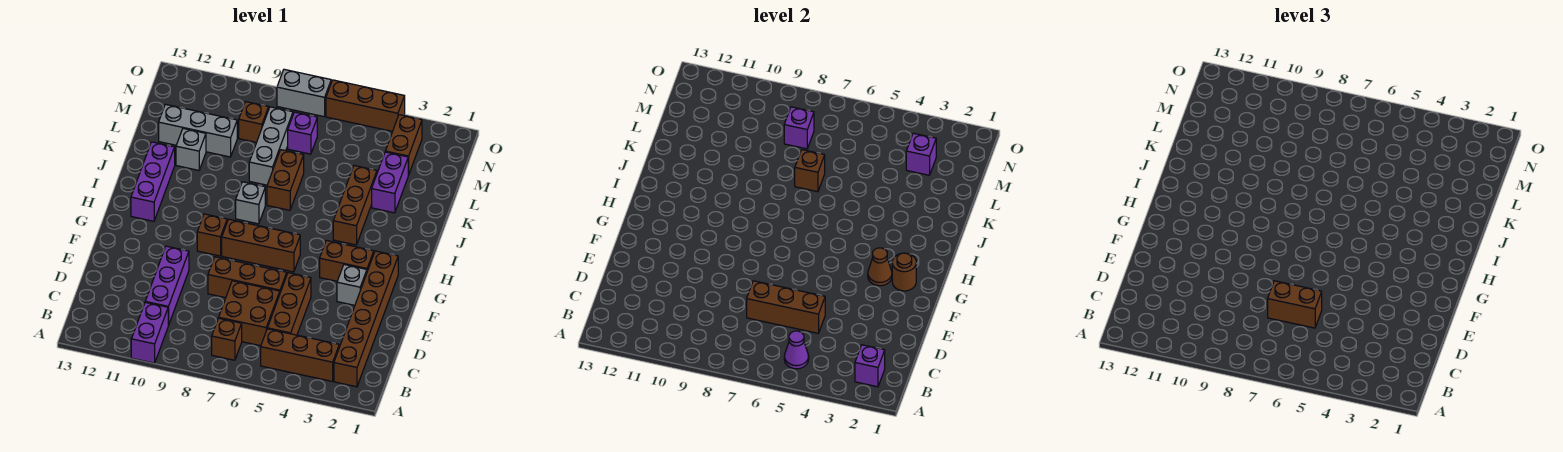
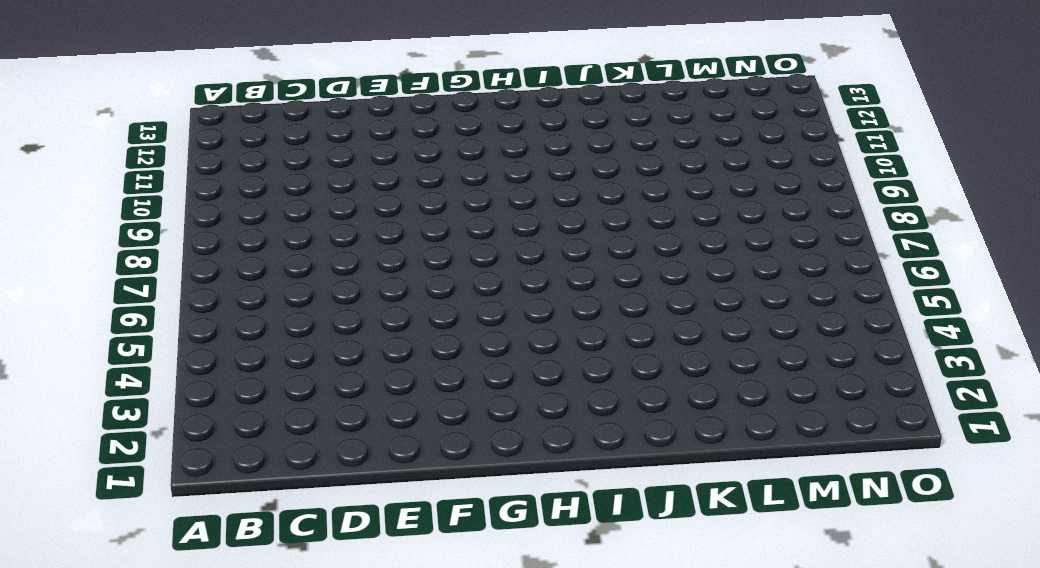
none -> purple brick A10:B10 level 1
none -> brown brick B2:G2 level 1
none -> brown brick B3:B5 level 1
none -> brown brick B7 level 1

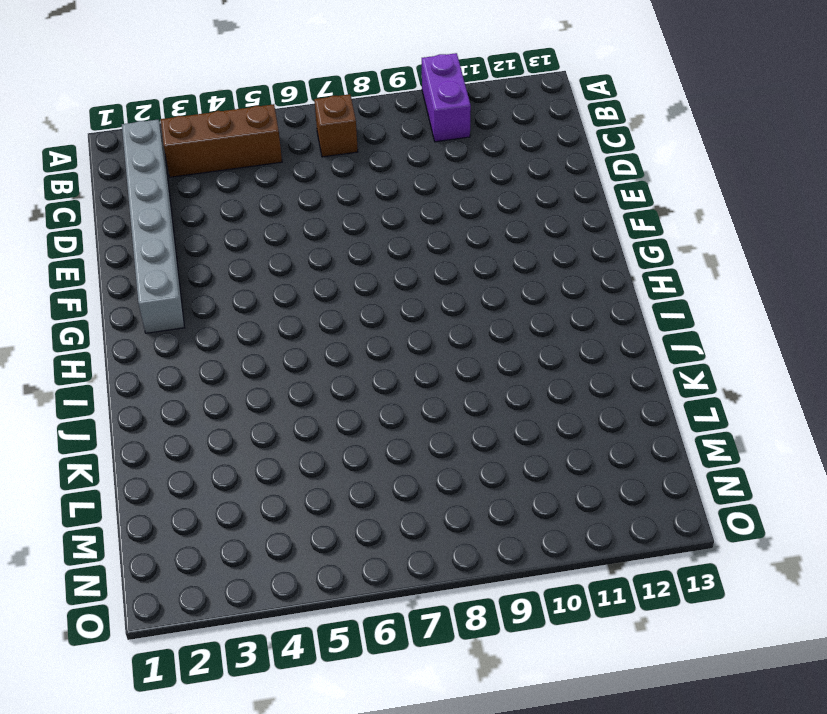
grey brick B2:G2 level 1 -> brown brick B2:G2 level 1
none -> brown brick C5:E5 level 1
none -> brown brick C6:D7 level 1
none -> purple brick C10:E10 level 1
none -> brown brick E6:E8 level 1

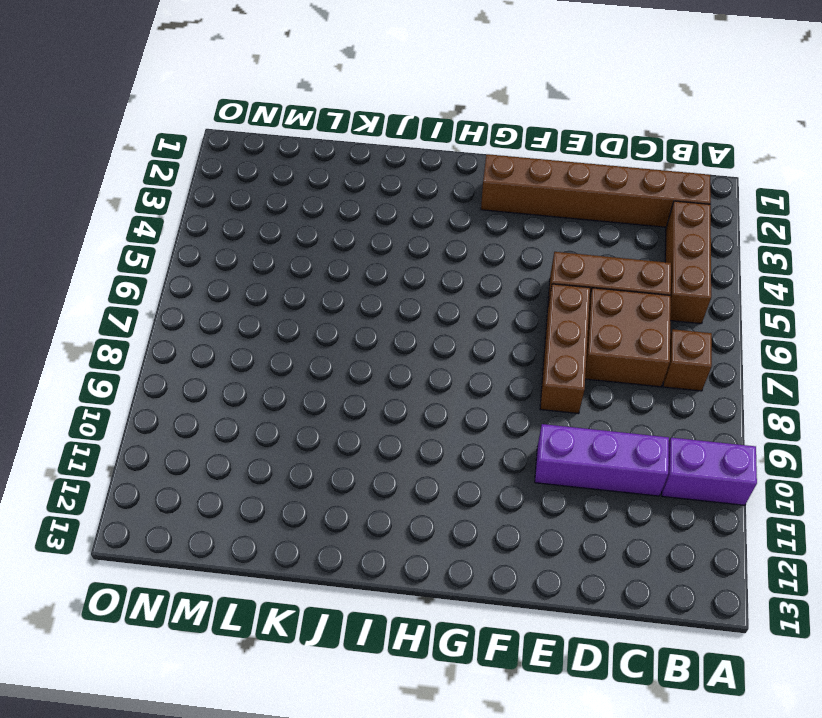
none -> grey brick F3 level 1
none -> brown brick G3:G4 level 1
none -> brown brick G6:G8 level 1
none -> brown brick G9 level 1

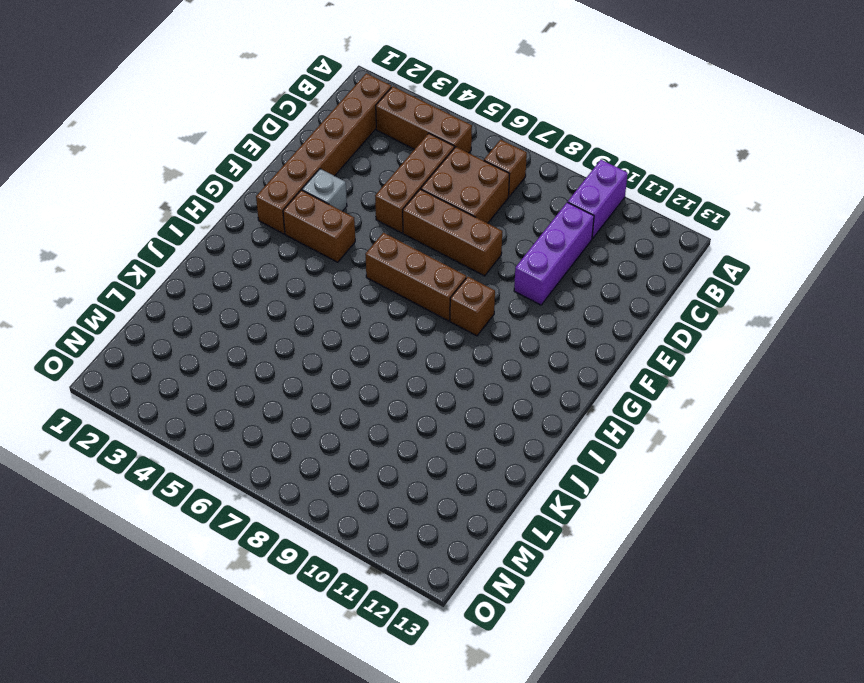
none -> purple brick H12:J12 level 1
none -> brown brick I4:K4 level 1
none -> grey brick I8 level 1
none -> brown brick J7:K7 level 1

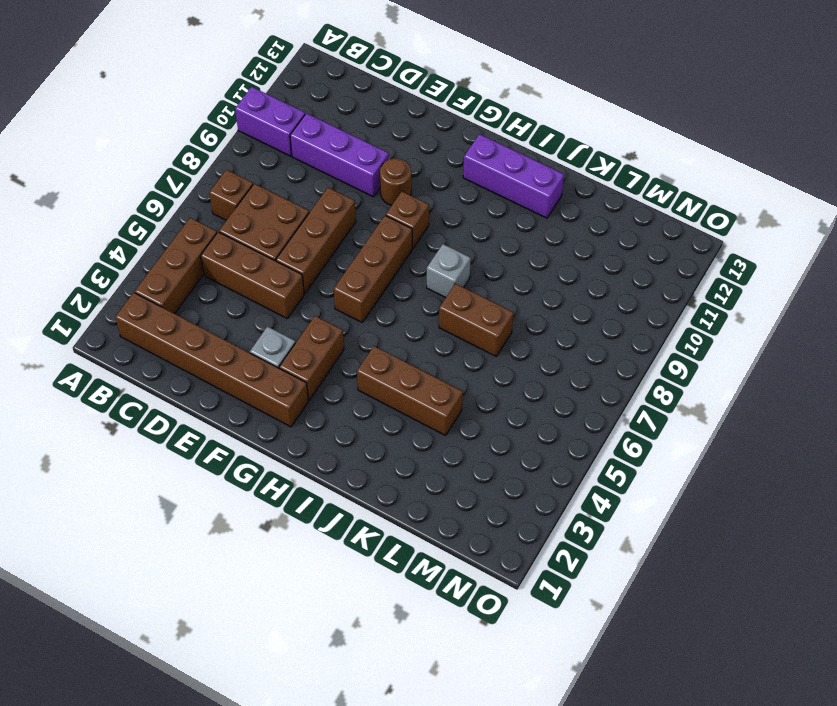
brown round brick F10 level 1 -> brown round brick G2 level 2
none -> purple brick K3:L3 level 1
none -> grey brick K8:M8 level 1
none -> grey brick K11 level 1
none -> grey brick L10:L12 level 1

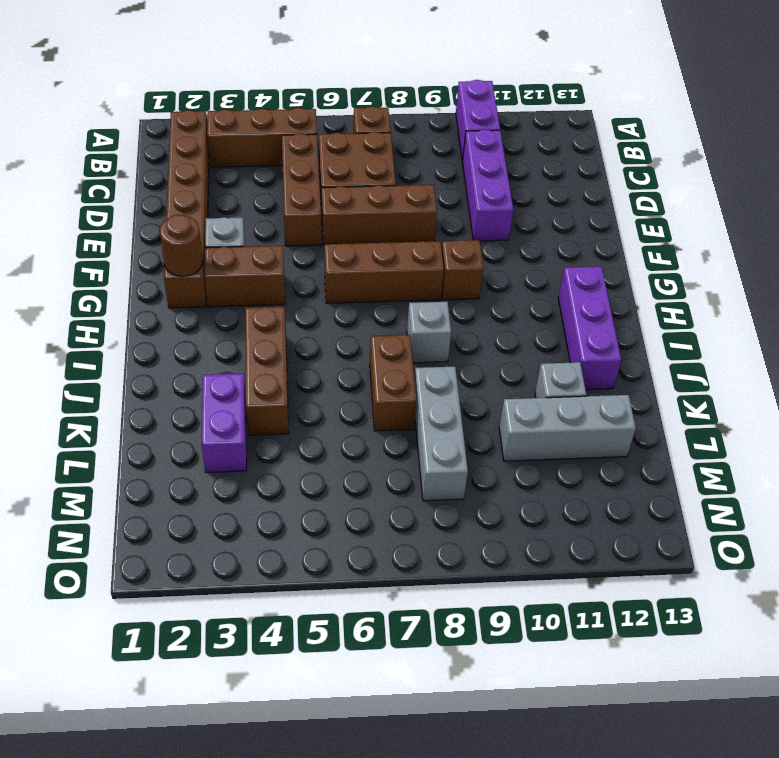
none -> brown brick M3:N3 level 1
none -> purple brick M7 level 1
none -> brown brick M9 level 1
none -> brown brick O4:O6 level 1

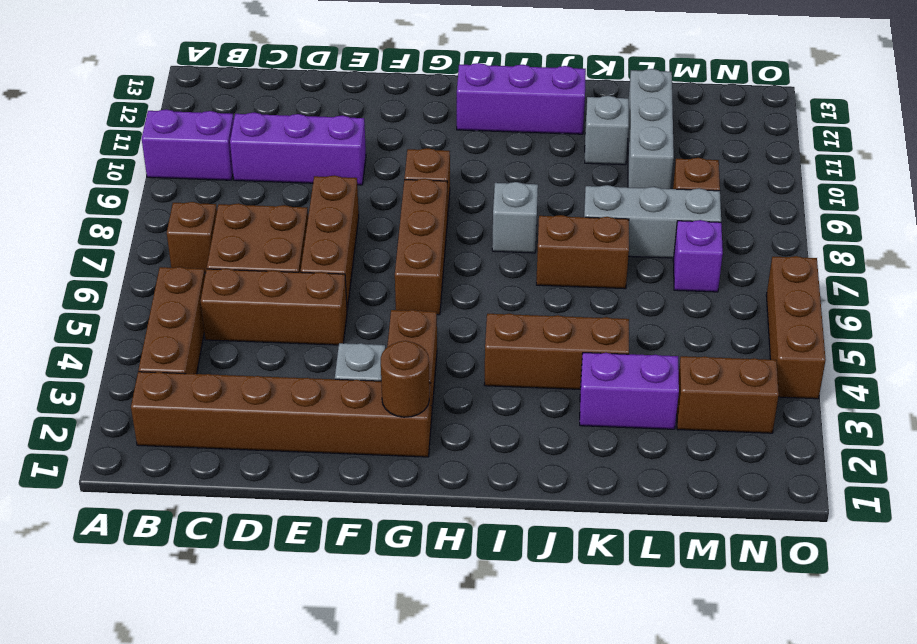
none -> grey brick O7:O8 level 1
none -> purple brick B2 level 2
none -> purple cone B5 level 2
none -> brown brick D5:D7 level 2

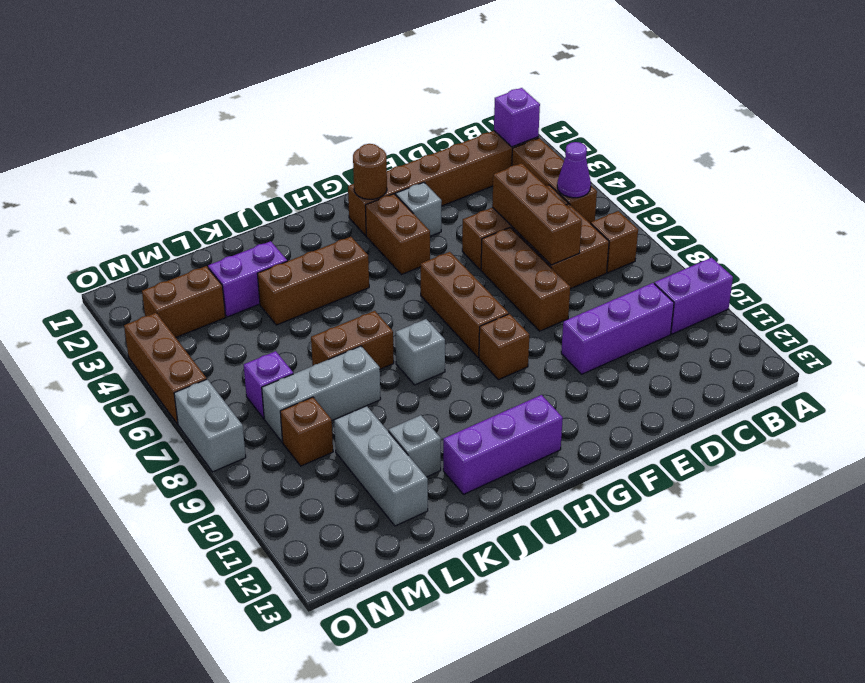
none -> brown cone G3 level 2
none -> brown brick K7 level 2
none -> purple brick M3 level 2
none -> purple brick M8 level 2

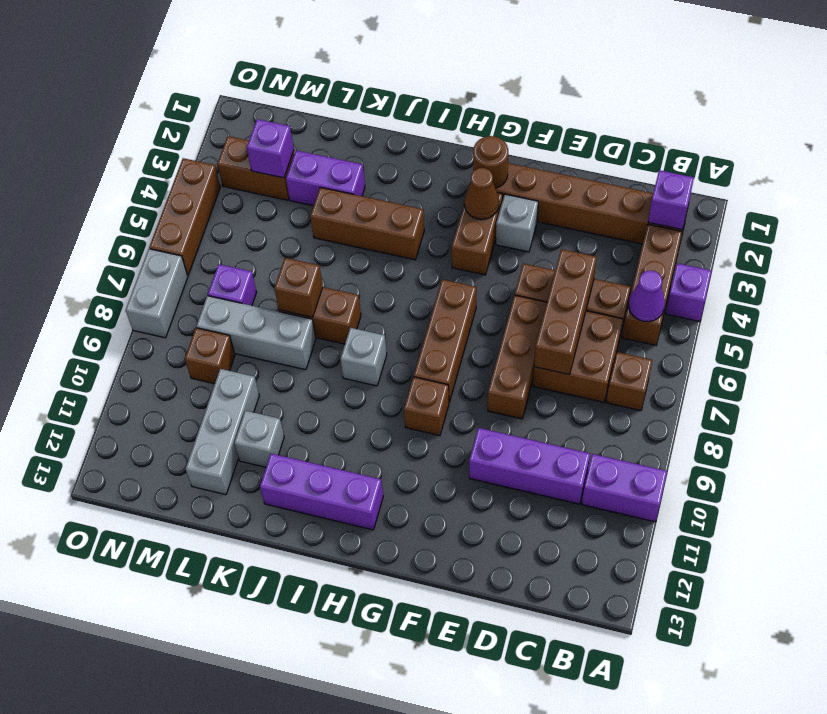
purple brick A4 level 1 -> purple brick M8 level 2
none -> brown brick D6:D7 level 3

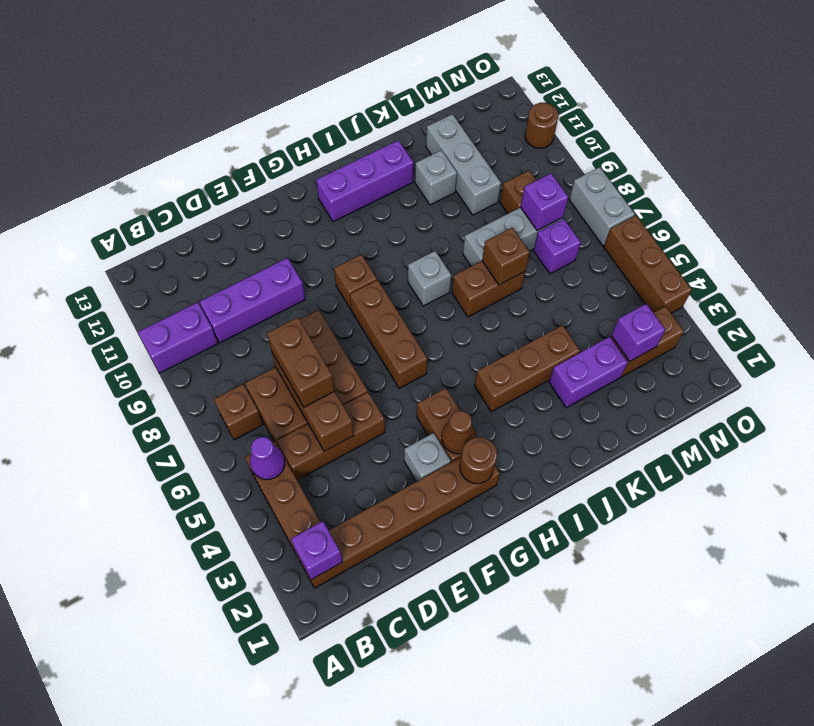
brown round brick O11 level 1 -> none

